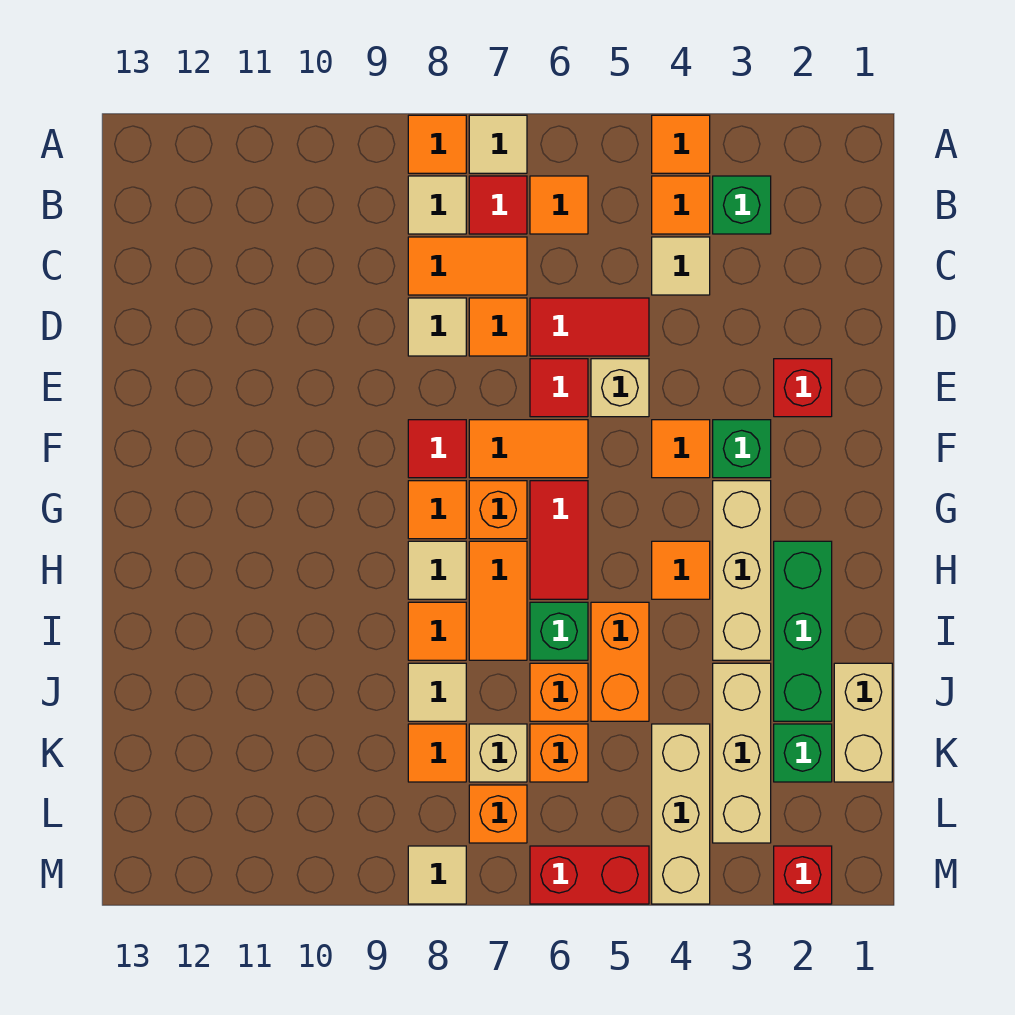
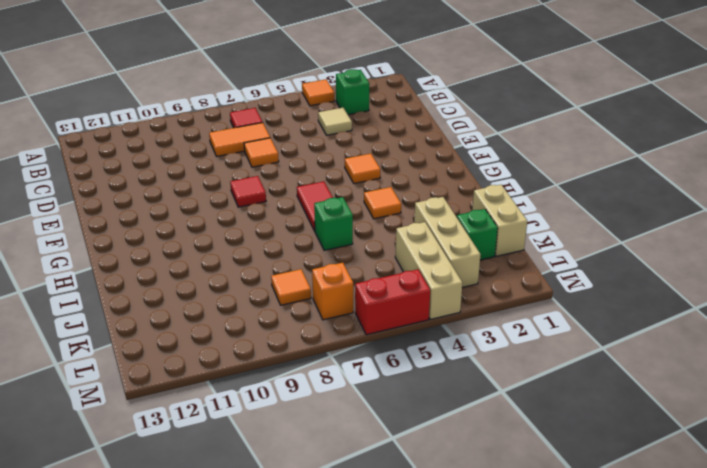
none -> tan tile A7 level 1
none -> orange tile A8 level 1
none -> orange tile B4 level 1
none -> orange tile B6 level 1

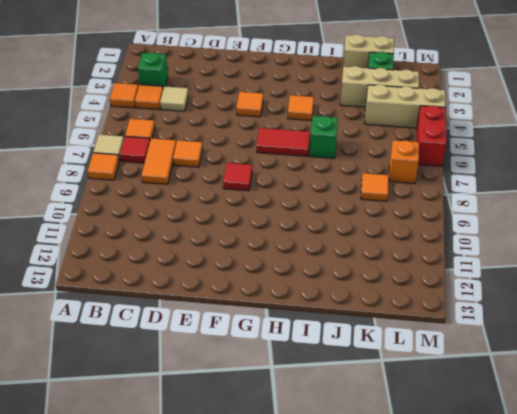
none -> tan tile B8 level 1
none -> red tile D5:D6 level 1
none -> tan tile D8 level 1
none -> red brick E2 level 1

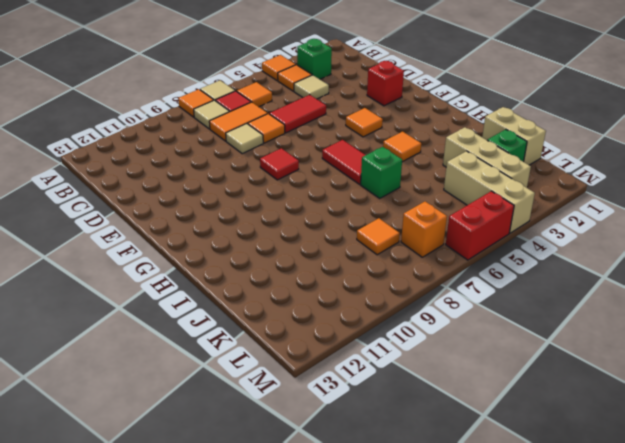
none -> tan brick E5 level 1
none -> red tile E6 level 1
none -> green brick F3 level 1
none -> orange tile F6:F7 level 1

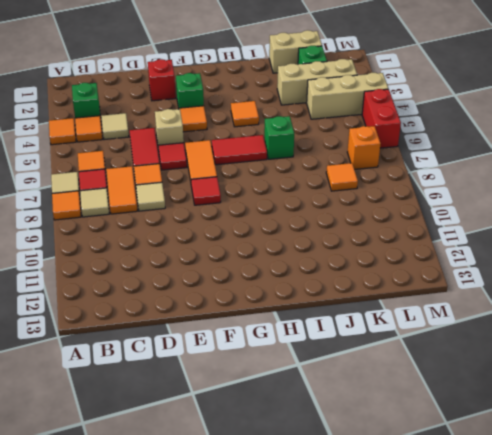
none -> tan brick G3:I3 level 1
none -> orange brick G7 level 1
none -> orange tile G8 level 1
none -> green brick H2:J2 level 1

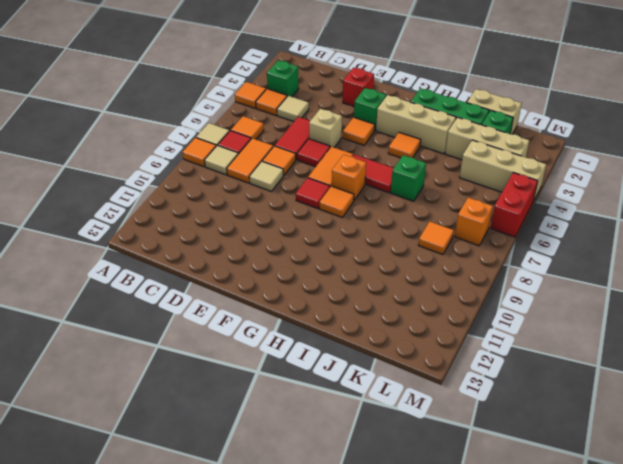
none -> orange tile H7:I7 level 1
none -> tan tile H8 level 1
none -> orange brick I5:J5 level 1
none -> orange tile I8 level 1

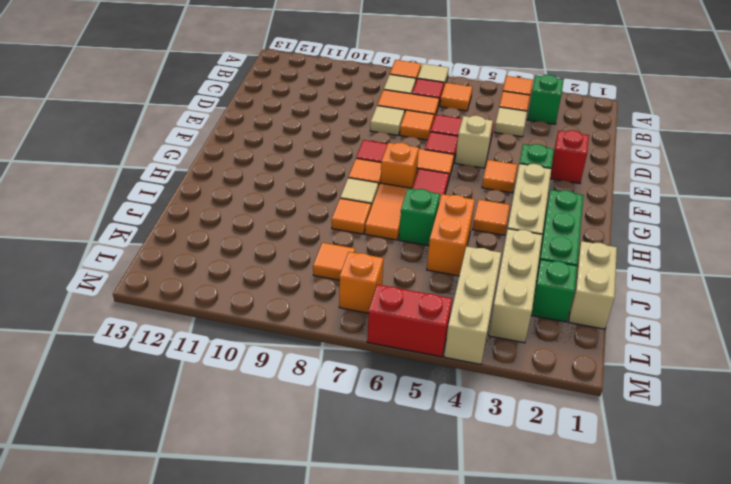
none -> orange brick J6 level 1
none -> tan tile J8 level 1
none -> orange brick K6 level 1
none -> tan brick K7 level 1

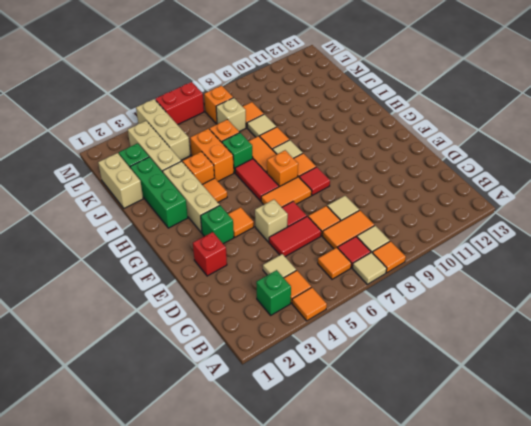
orange brick I4 level 1 -> orange brick K6 level 1
none -> red brick M2 level 1
none -> tan tile M8 level 1

